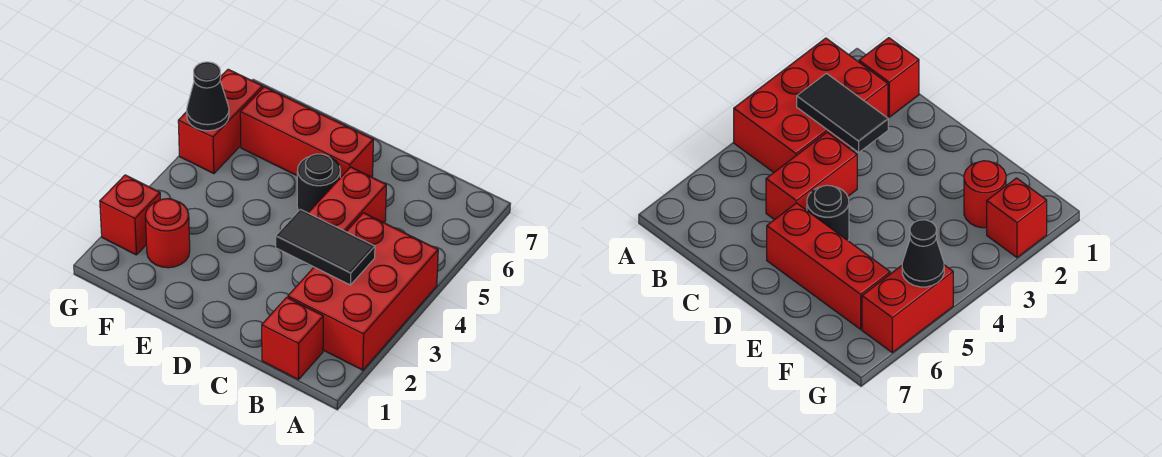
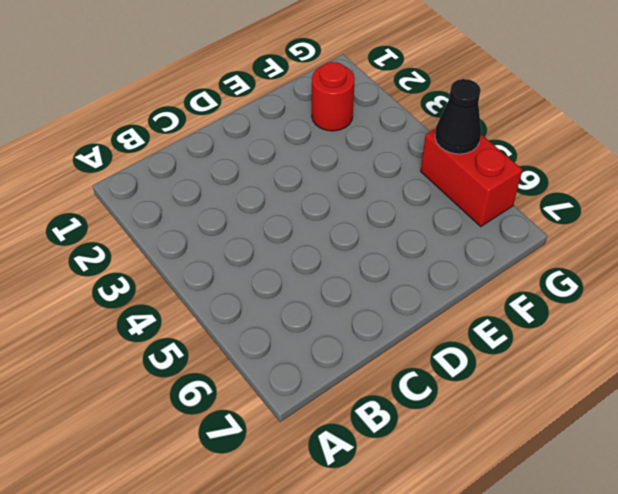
none -> red brick A2:B4 level 1
none -> red brick B1 level 1

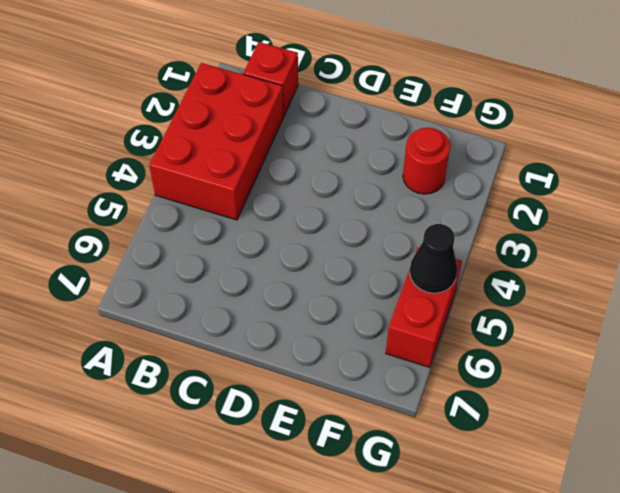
none -> red brick C4:C5 level 1
none -> black round brick D5 level 1

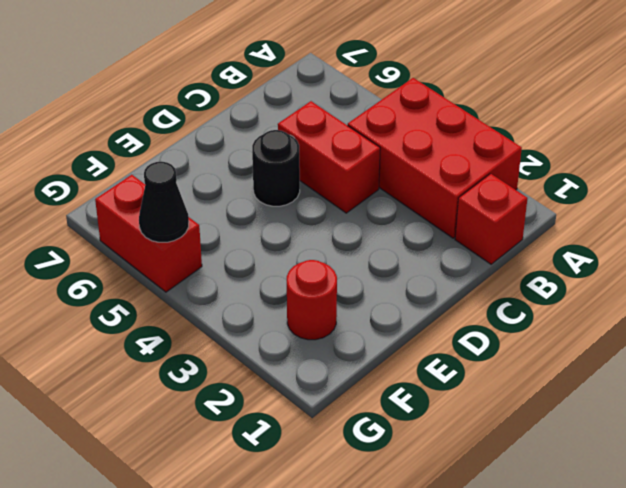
none -> red brick D6:F6 level 1
none -> red brick G2 level 1

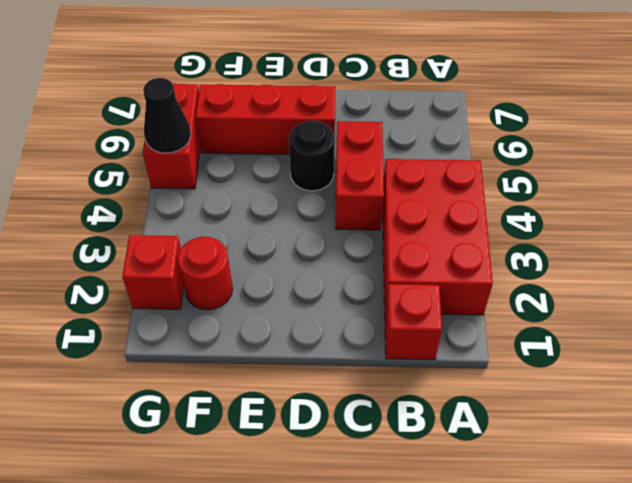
none -> black tile B3:C3 level 2

